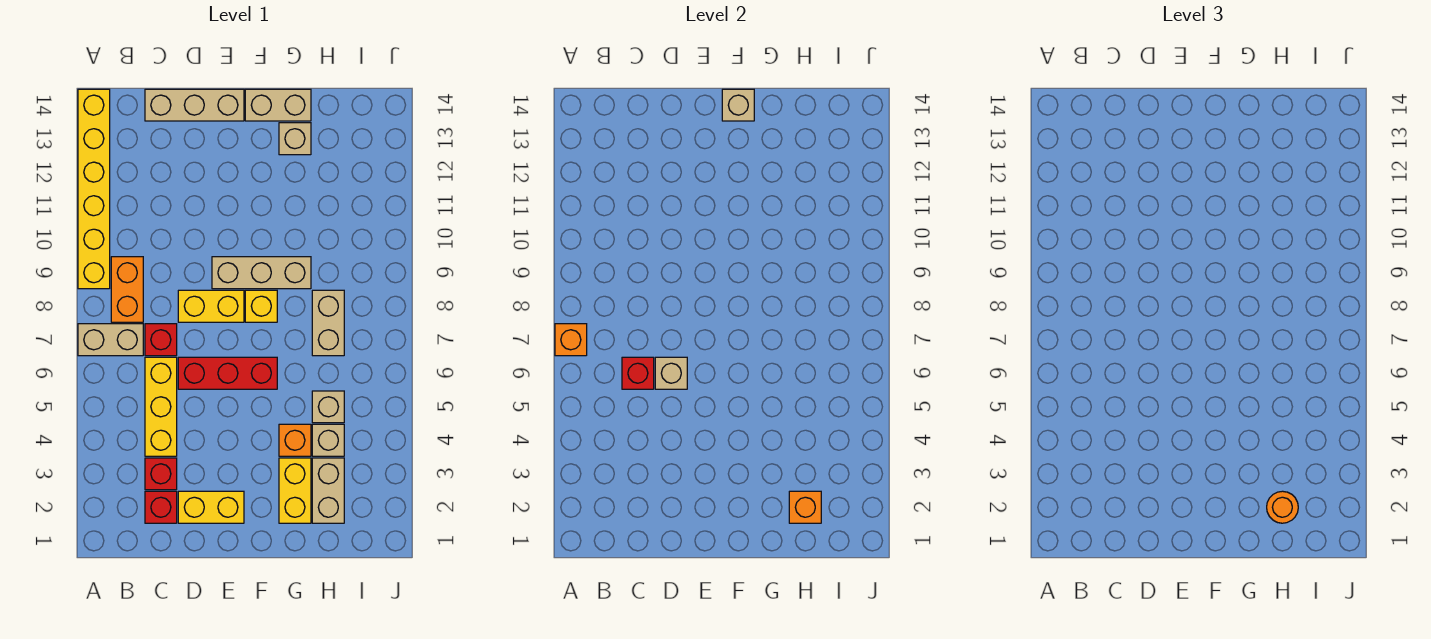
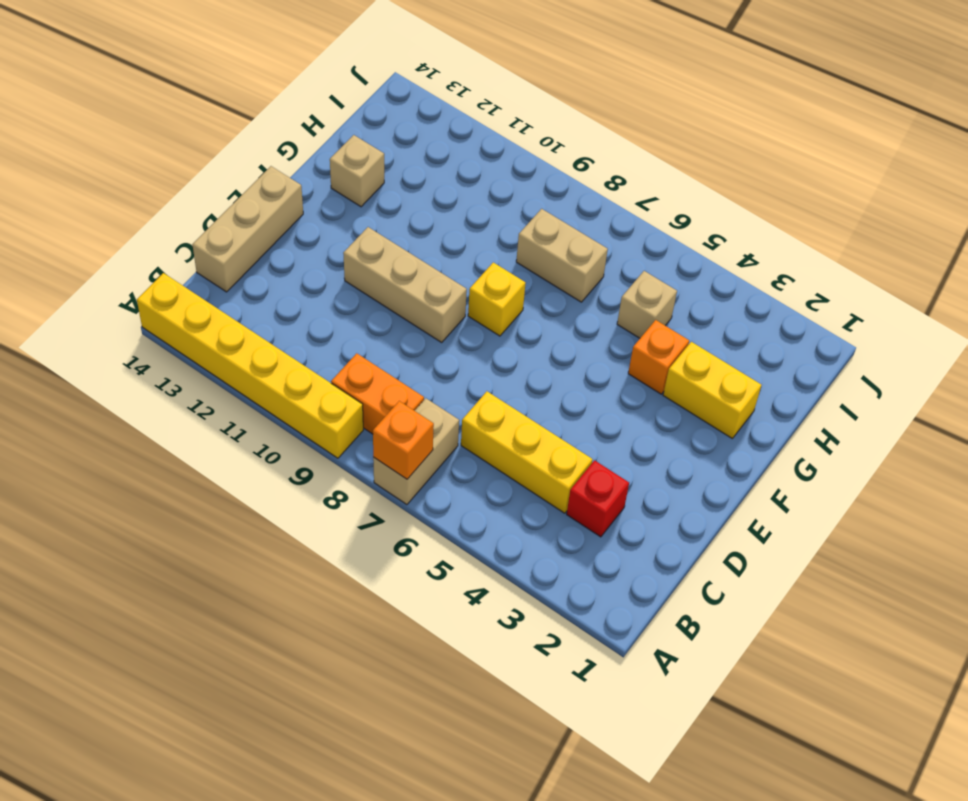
tan brick E9:E11 level 1 -> tan brick E9:G9 level 1
none -> red brick C2 level 1
none -> red brick C7 level 1
none -> yellow brick D2:E2 level 1

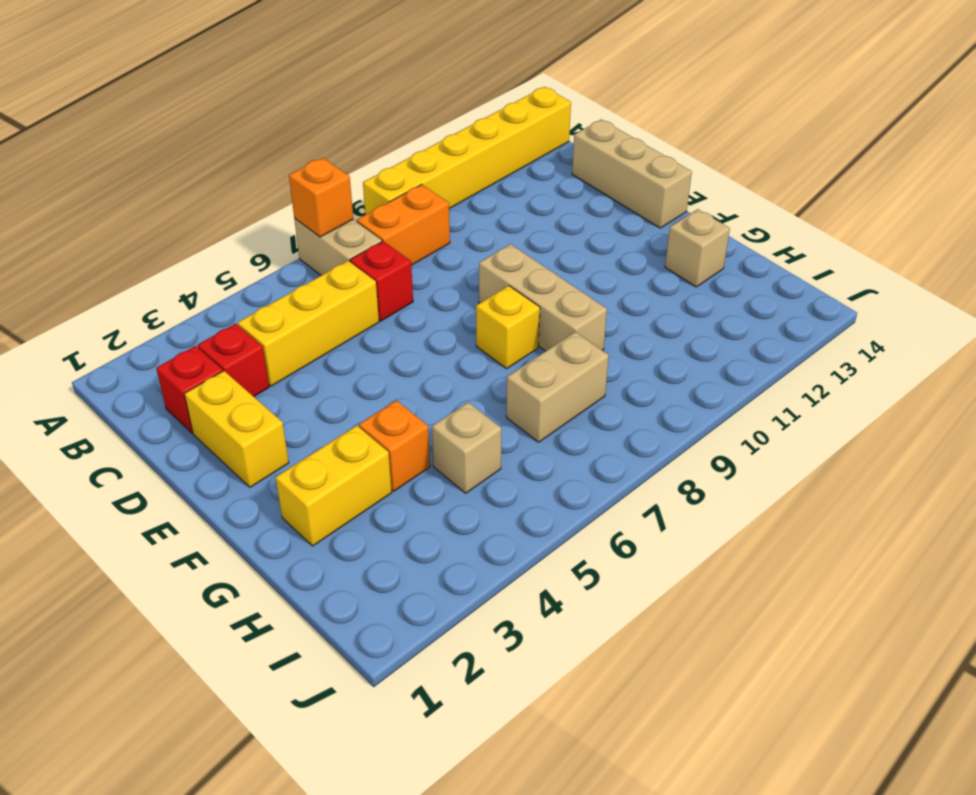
none -> red brick D6:F6 level 1
none -> yellow brick D8:E8 level 1
none -> tan brick F14:G14 level 1

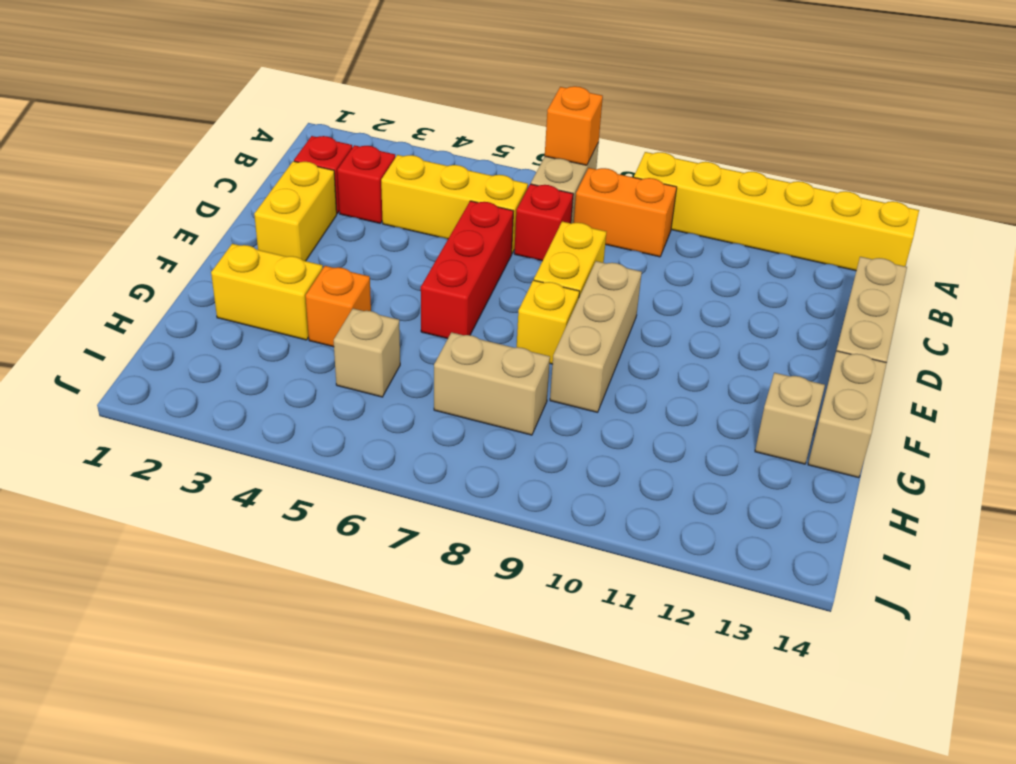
none -> tan brick H2:H3 level 1
none -> tan brick H4 level 1
none -> red brick C6 level 2

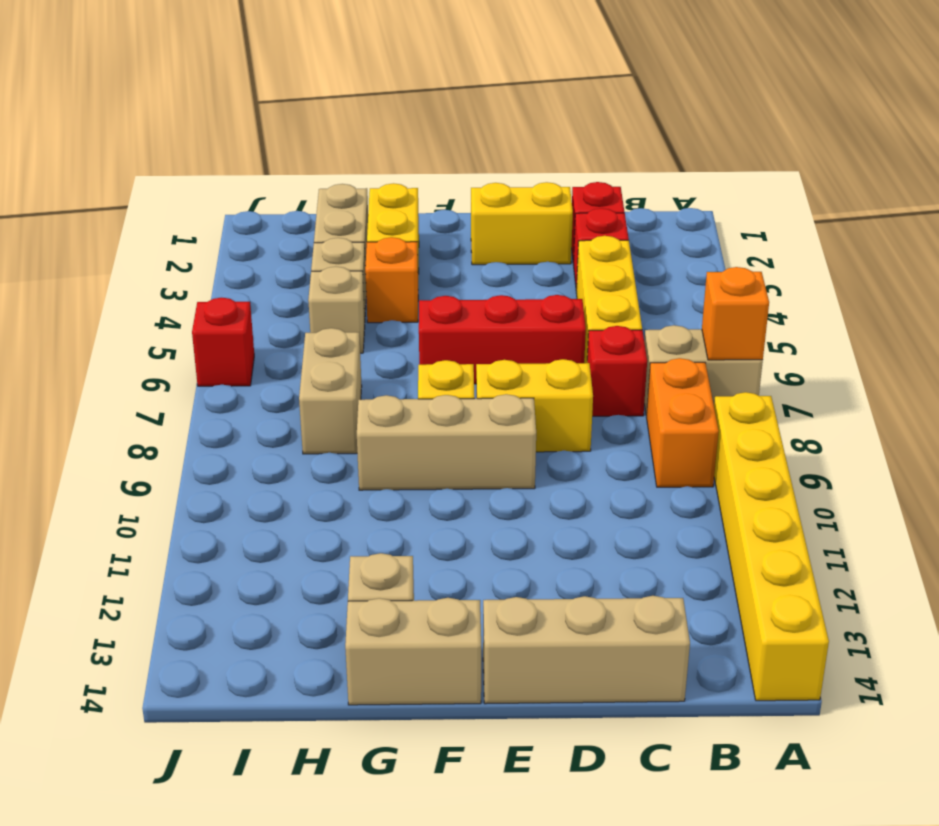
red brick J6 level 1 -> red brick C6 level 2
none -> tan brick D6 level 2
none -> tan brick F14 level 2
none -> orange brick H2 level 2

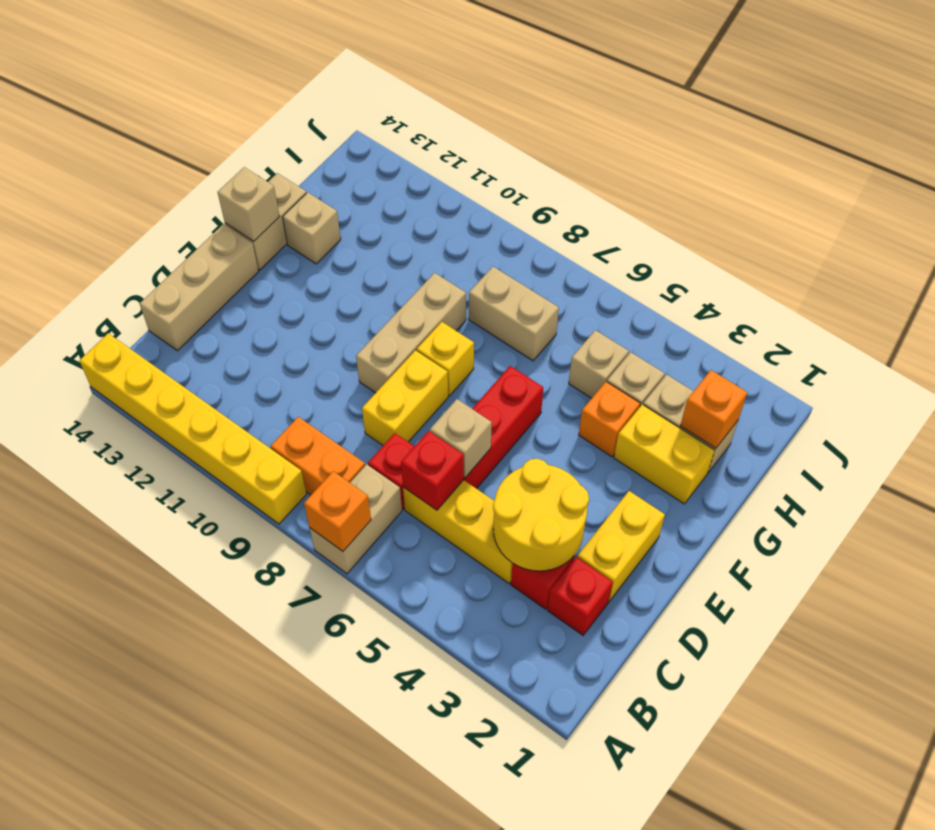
yellow round brick C3:D4 level 2 -> none
none -> orange round brick H2 level 3

